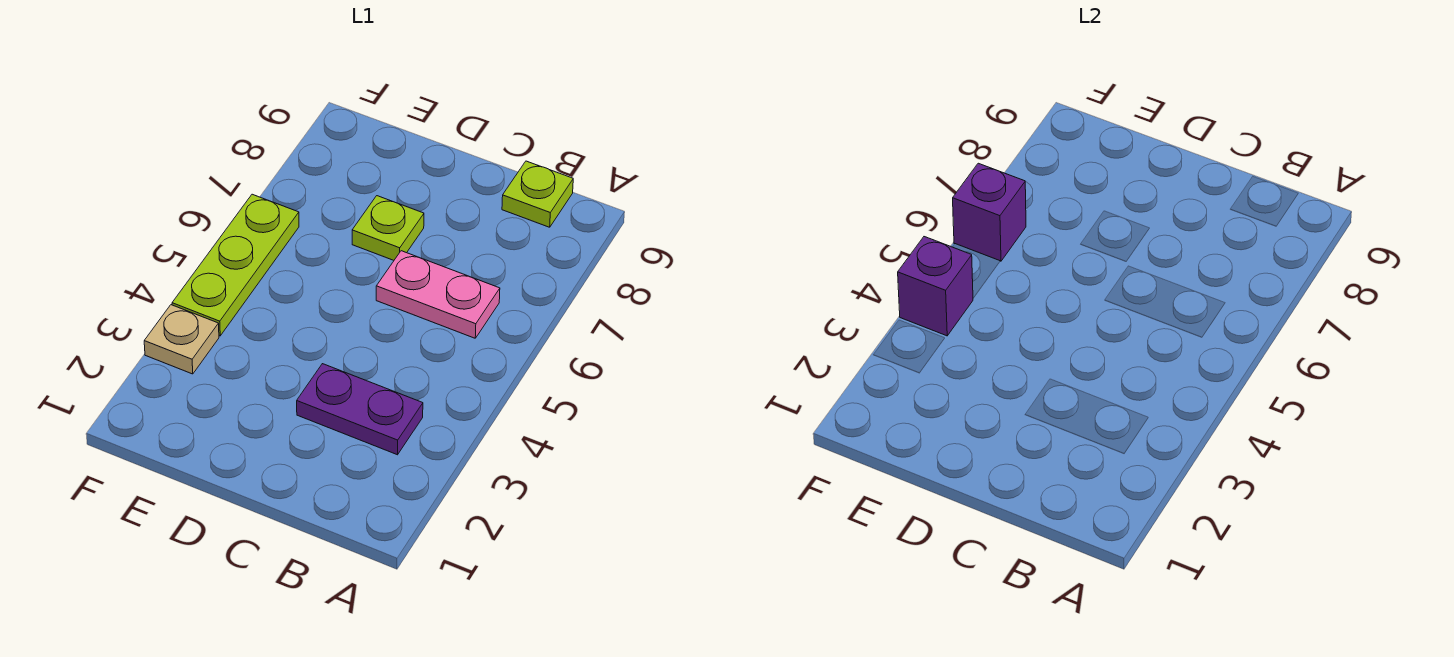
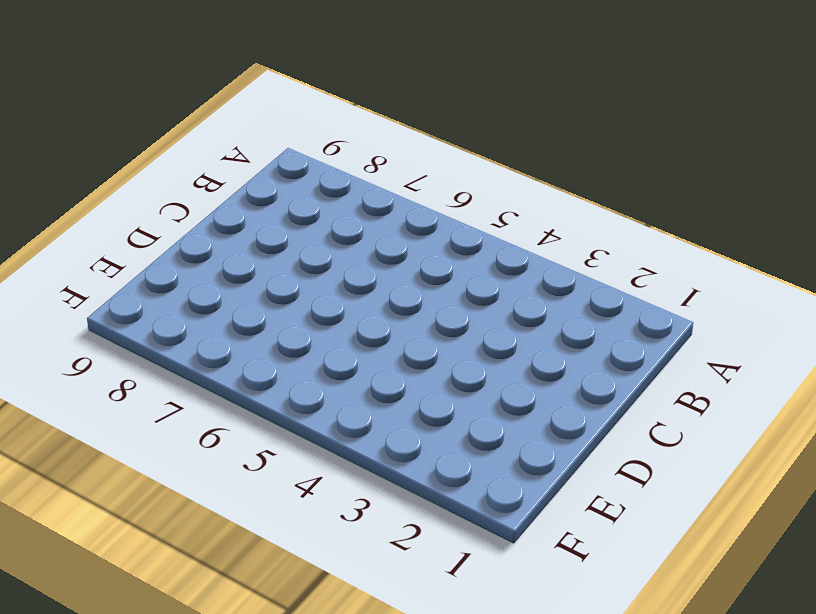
none -> purple plate B3:C3 level 1
none -> pink plate B6:C6 level 1

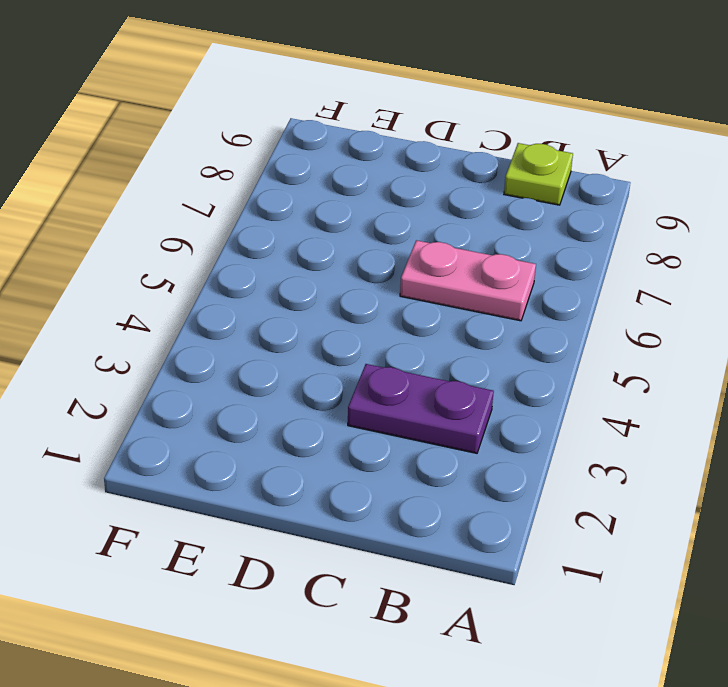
none -> lime plate D7 level 1
none -> tan plate F3 level 1

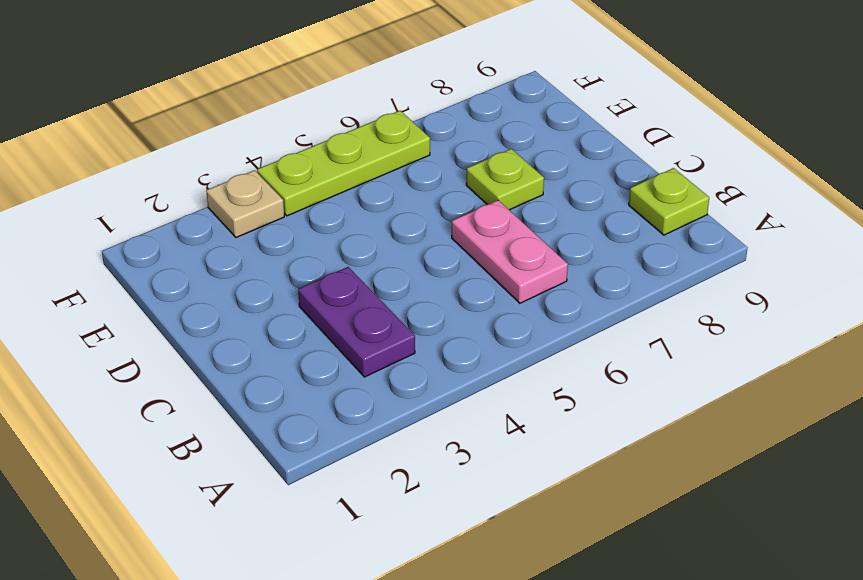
none -> purple brick F4 level 2
none -> purple brick F6 level 2

